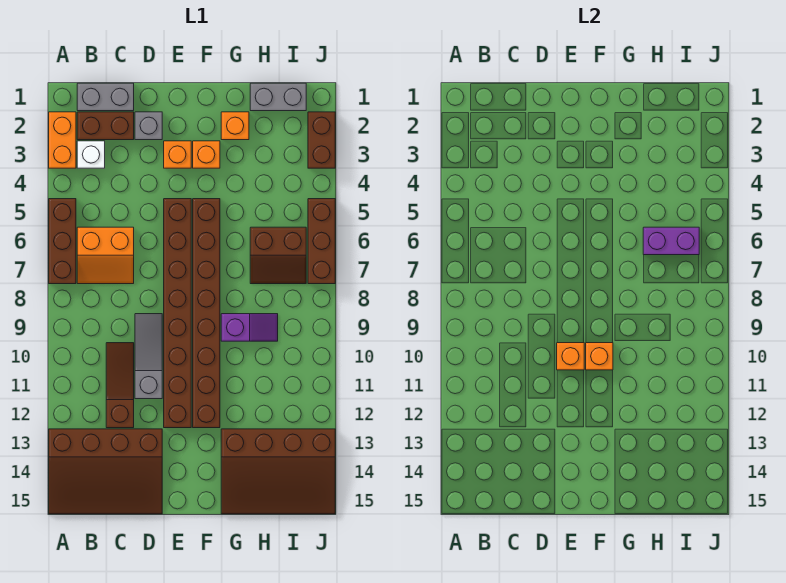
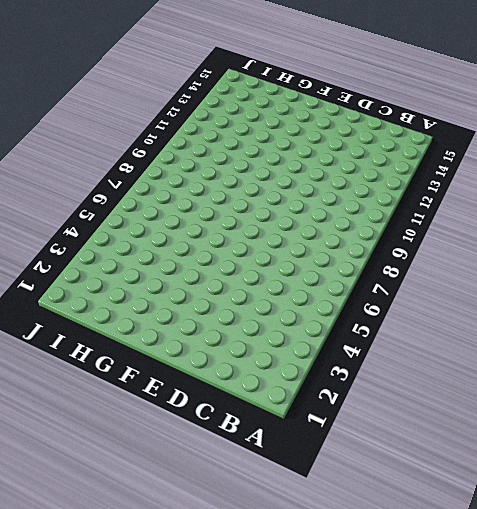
none -> orange brick A2:A3 level 1
none -> brown brick A5:A7 level 1
none -> brown slope A13:D15 level 1 top 13

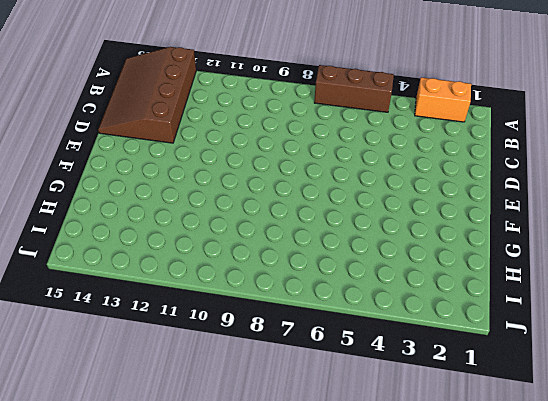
none -> grey brick B1:C1 level 1
none -> brown brick B2:C2 level 1
none -> white brick B3 level 1

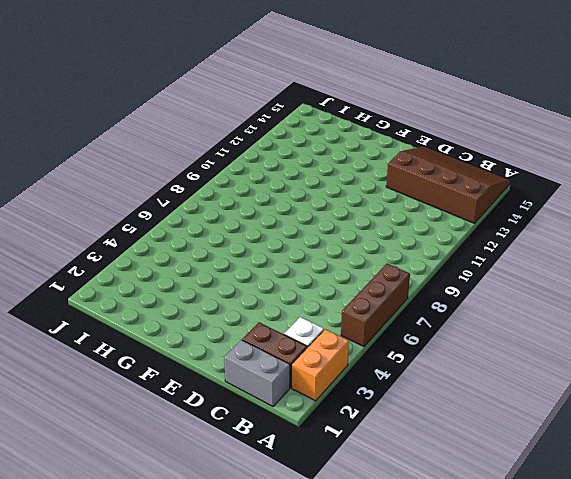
none -> orange slope B6:C7 level 1 top 6
none -> brown slope C10:C12 level 1 top 12
none -> grey brick D2 level 1

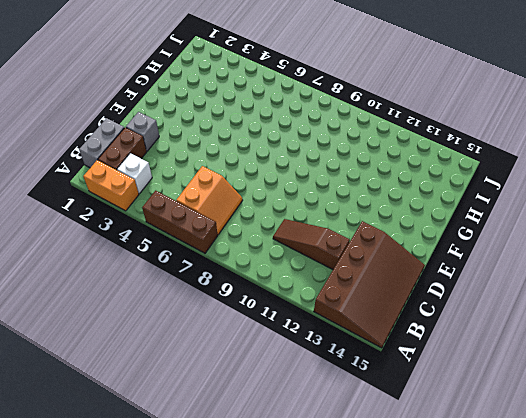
none -> grey slope D9:D11 level 1 top 11
none -> orange brick E3 level 1
none -> brown brick E5:E12 level 1

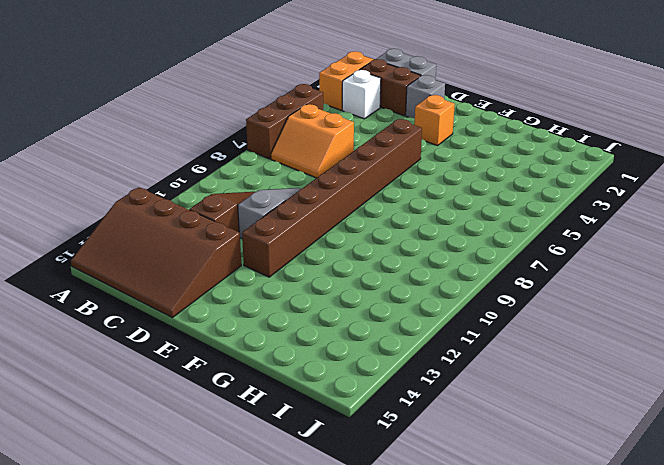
none -> orange brick F3 level 1
none -> brown brick F5:F12 level 1
none -> orange brick G2 level 1

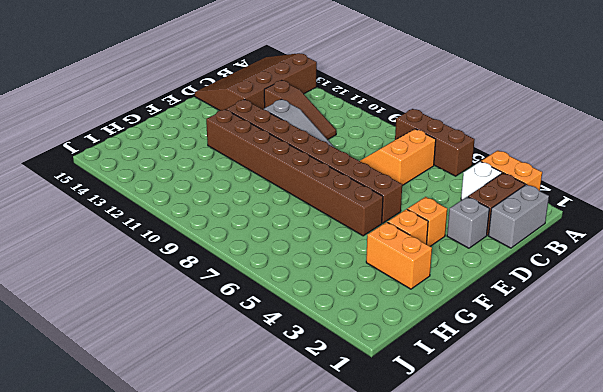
orange brick G2:G3 level 1 -> orange brick G2 level 1
none -> purple slope G9:H9 level 1 top G
none -> brown slope G13:J15 level 1 top 13
none -> grey brick H1:I1 level 1

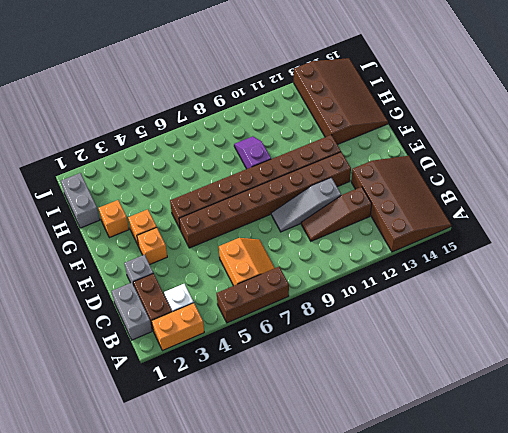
none -> brown slope H6:I7 level 1 top 6
none -> brown brick J2:J3 level 1
none -> brown brick J5:J7 level 1

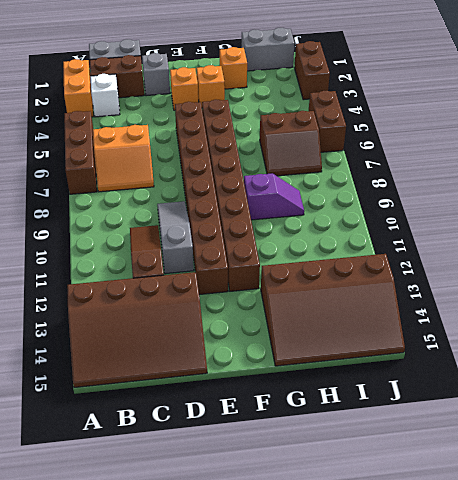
brown brick J5:J6 level 1 -> brown brick J5:J7 level 1
none -> orange brick E10 level 2
none -> orange brick F10 level 2
none -> purple brick H6:I6 level 2

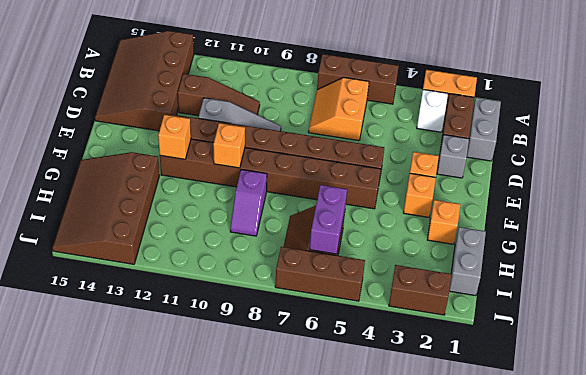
orange brick F12 level 2 -> orange brick E10 level 2

